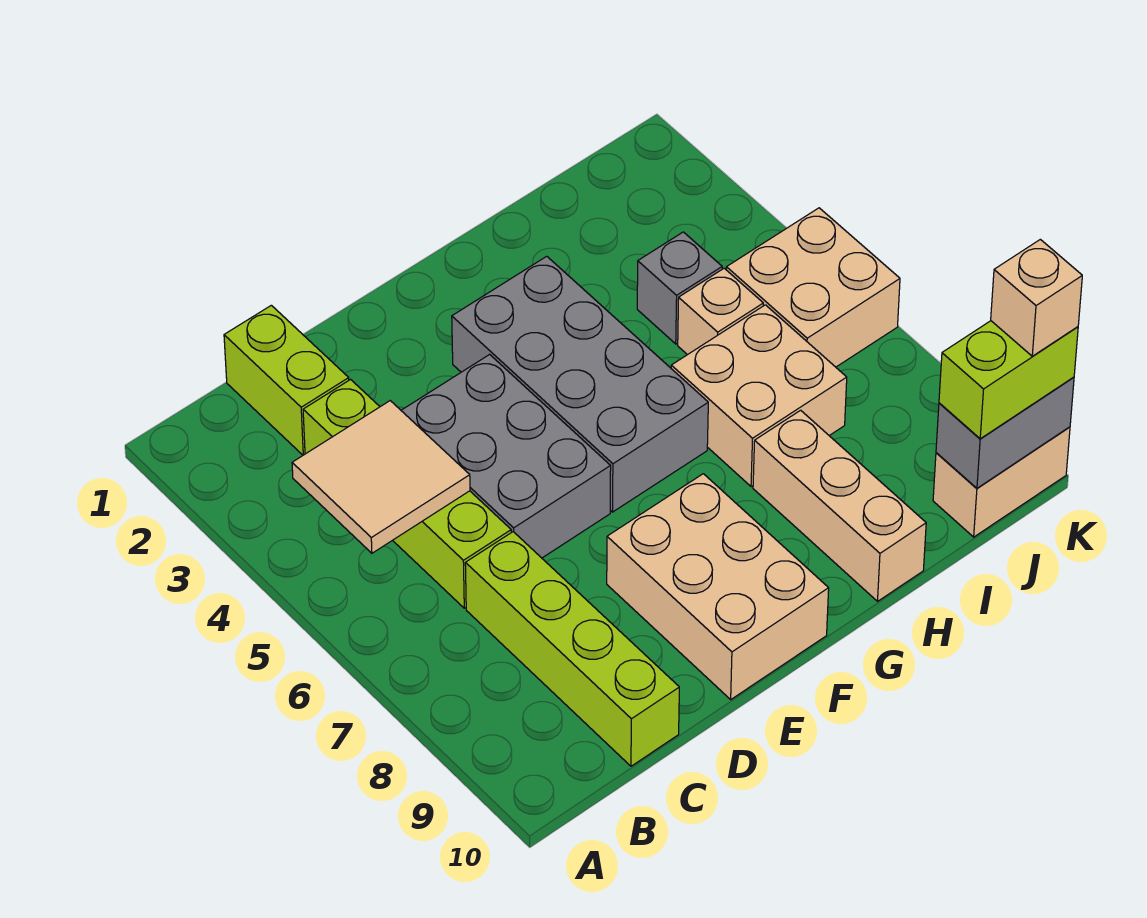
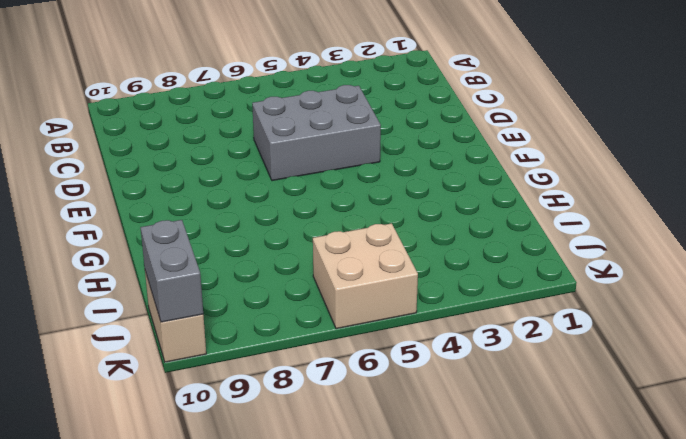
none -> lime brick C1:C2 level 1
none -> lime brick C3:C6 level 1
none -> lime brick C7:C10 level 1

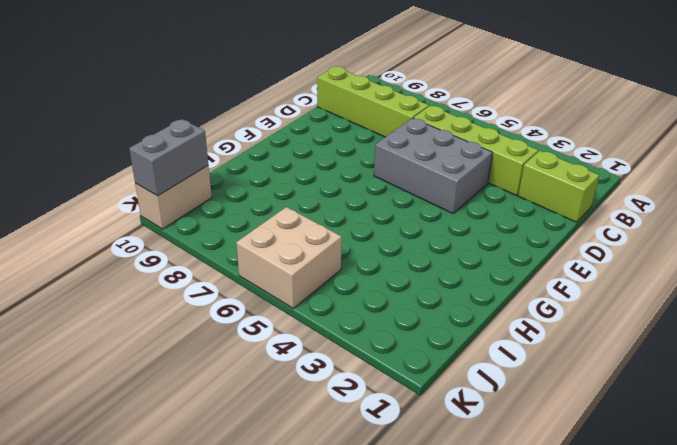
none -> tan brick E8:F10 level 1
none -> grey brick F3:G6 level 1
none -> tan brick H6:I7 level 1

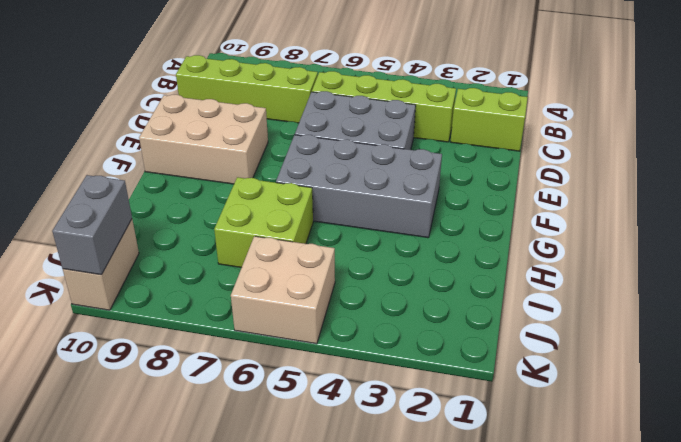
lime brick H6:I7 level 1 -> tan brick H6:I7 level 1
none -> tan brick H8:H10 level 1
none -> grey brick I4 level 1
none -> tan brick I5 level 1

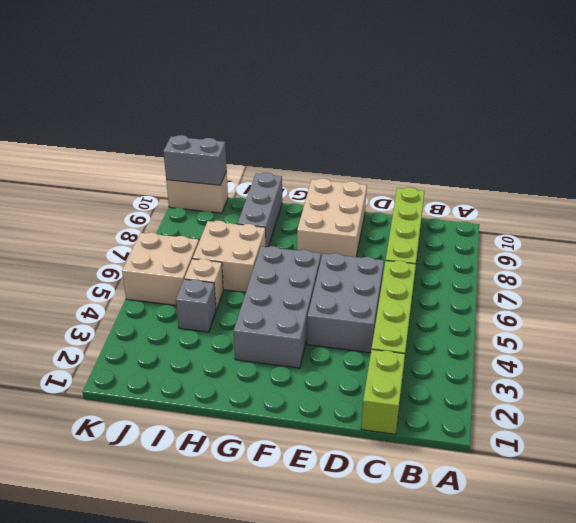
grey brick H8:H10 level 1 -> tan brick H8:H10 level 1
none -> tan tile B4:C5 level 2
none -> lime brick J10:K10 level 3
none -> tan brick K10 level 4

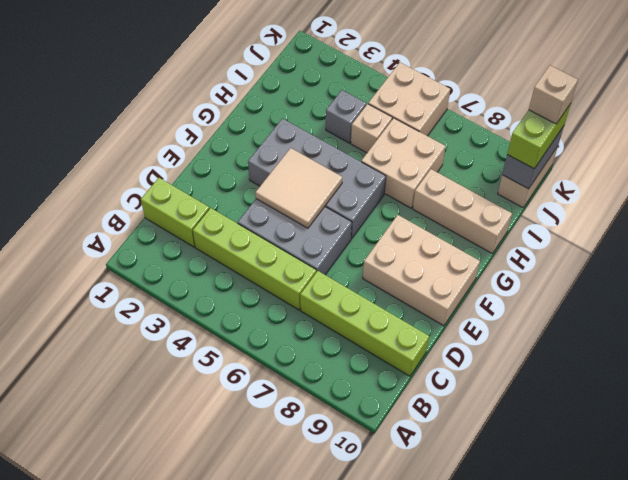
tan tile E4:F5 level 2 -> tan tile B4:C5 level 2

